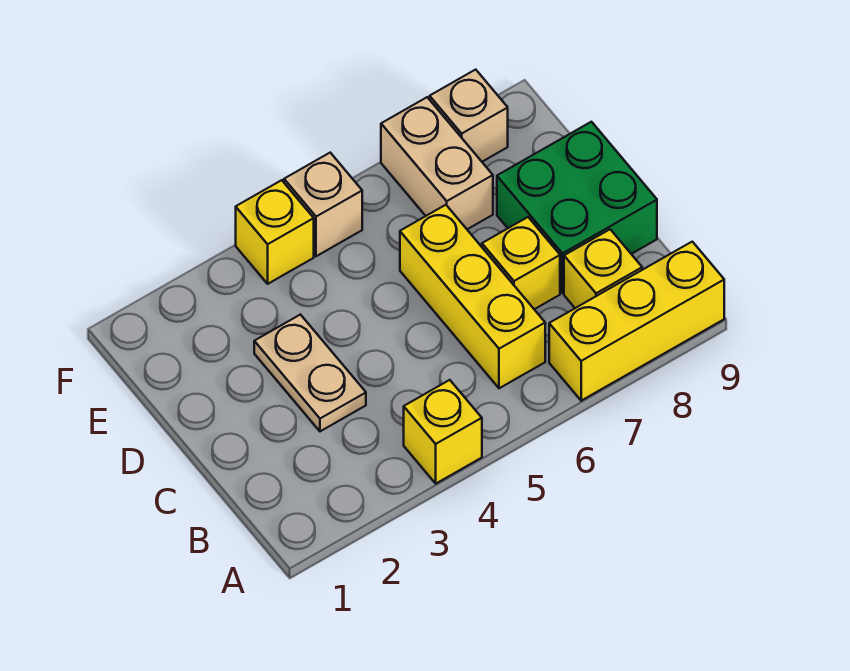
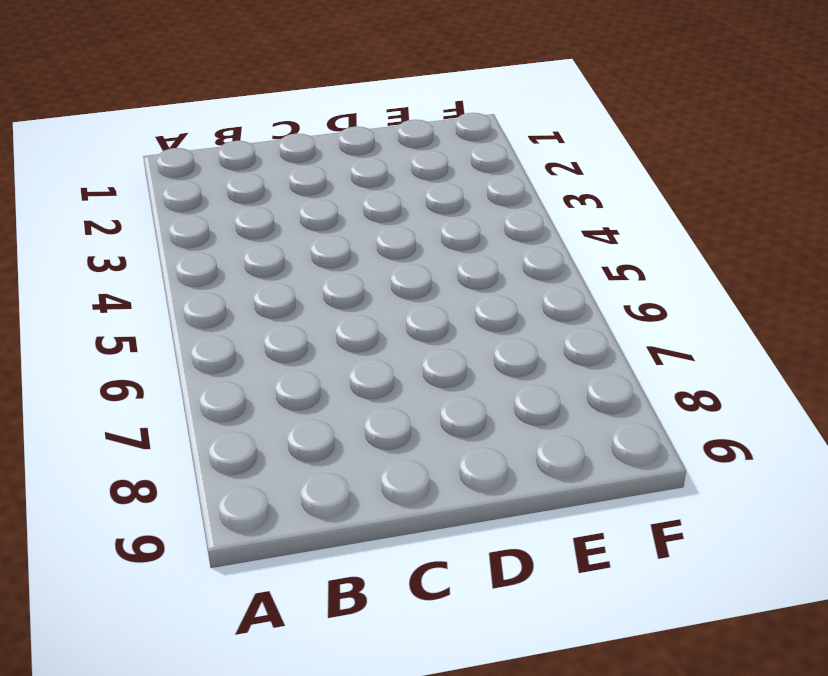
none -> yellow brick A4 level 1
none -> yellow brick A7:A9 level 1

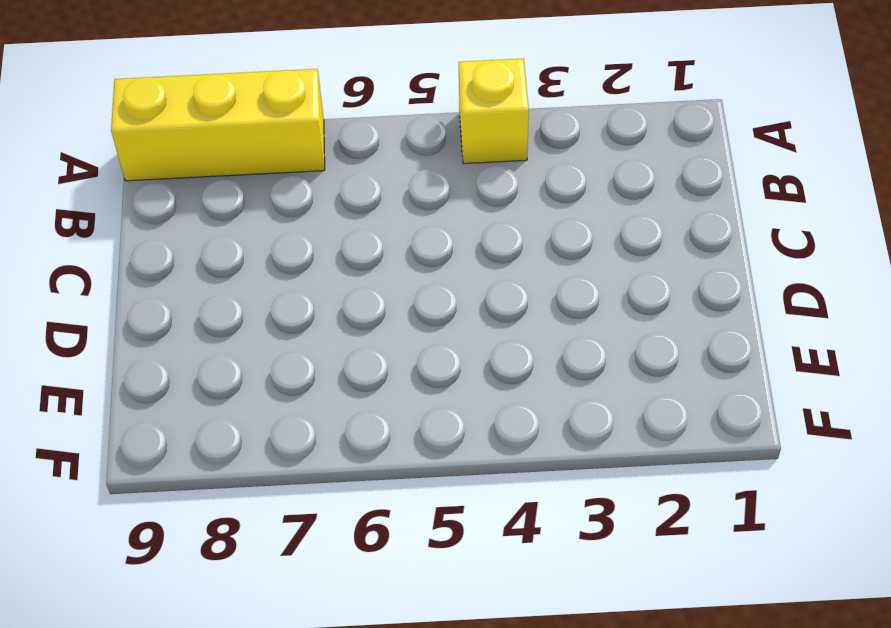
none -> yellow brick B6:D6 level 1
none -> yellow brick B8 level 1

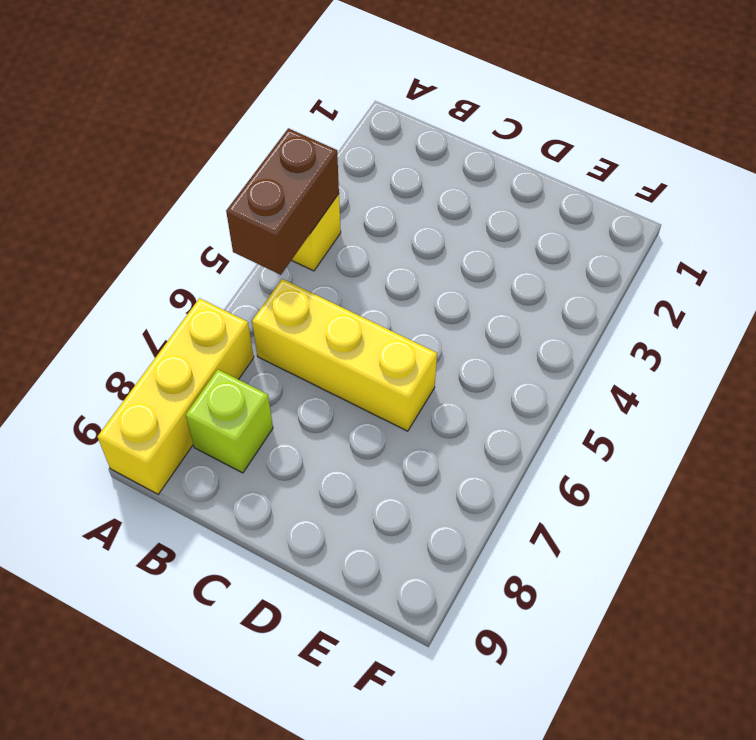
brown brick A4:A5 level 2 -> none
lime brick B8 level 1 -> yellow brick B8 level 1
none -> tan plate C3:D3 level 1
none -> yellow brick C7 level 1

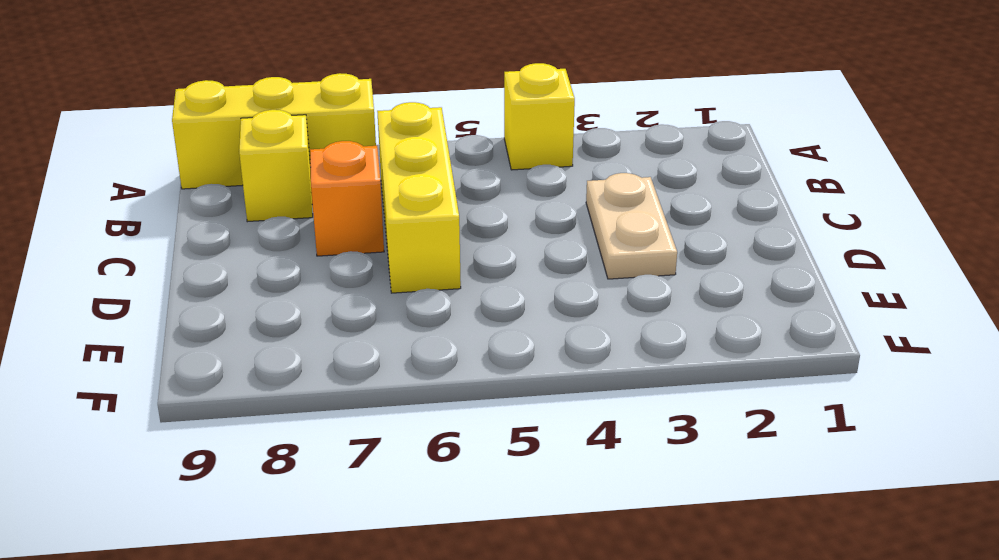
orange brick C7 level 1 -> yellow brick C7 level 1
none -> green brick C8:D9 level 1
none -> tan brick E7:F7 level 1

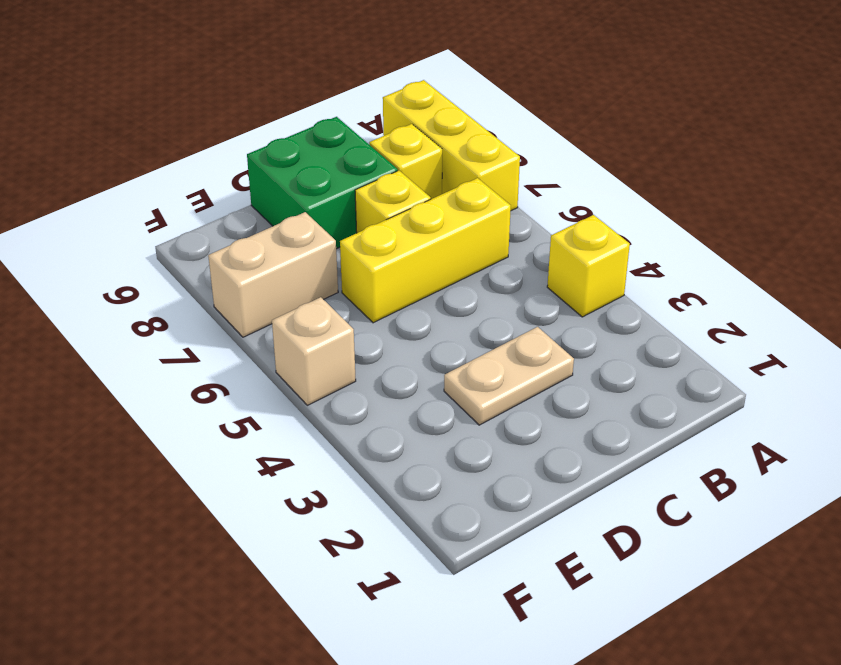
none -> yellow brick F4 level 1
none -> tan brick F8 level 1

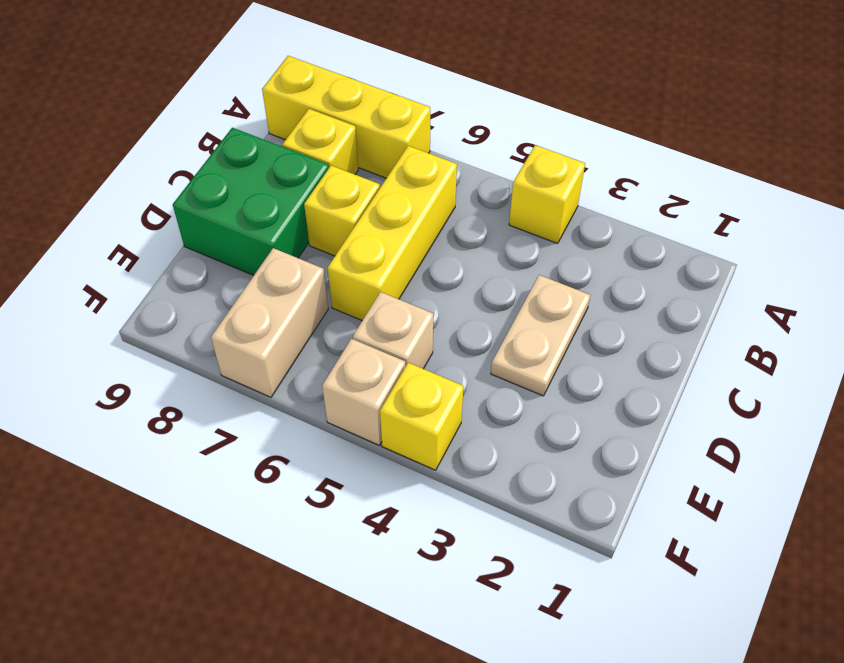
tan brick E5 level 1 -> tan brick F8 level 1

